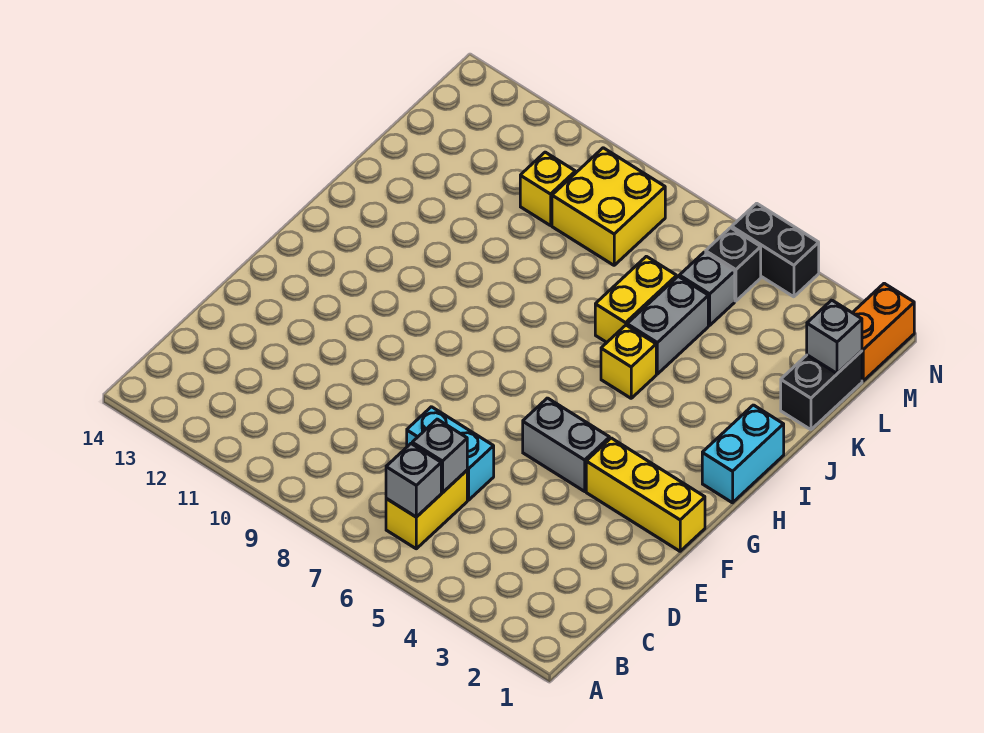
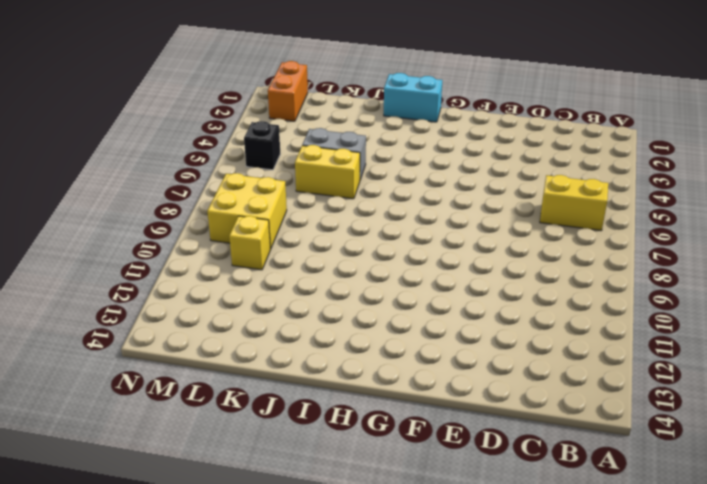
orange brick M1:M2 level 1 -> orange brick M1:N1 level 1
none -> cyan brick D6:D7 level 1
none -> yellow brick F1:F3 level 1
none -> grey brick F4:F5 level 1

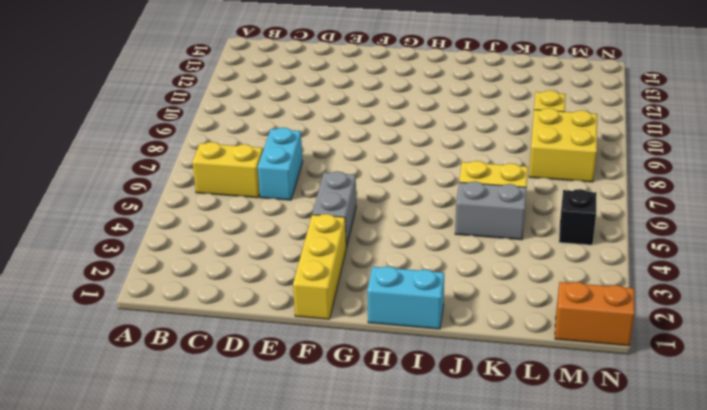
none -> yellow brick I5 level 1
none -> black brick K1:L1 level 1
none -> grey brick L5 level 1

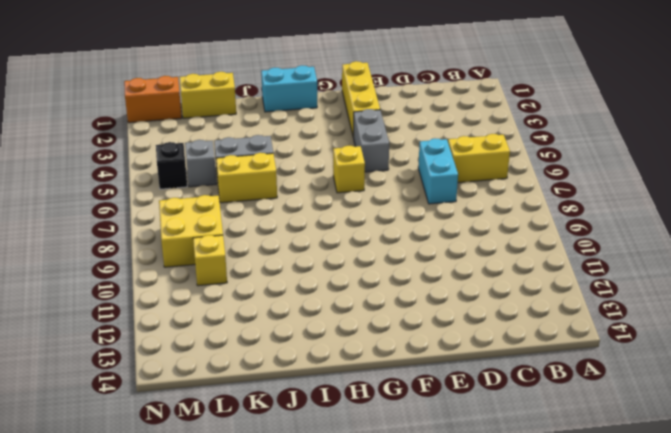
yellow brick G6 level 1 -> yellow brick I5 level 1
yellow brick K1:L1 level 1 -> black brick K1:L1 level 1
none -> black brick N4:N5 level 1
none -> grey brick B6 level 2
none -> grey brick C6 level 2

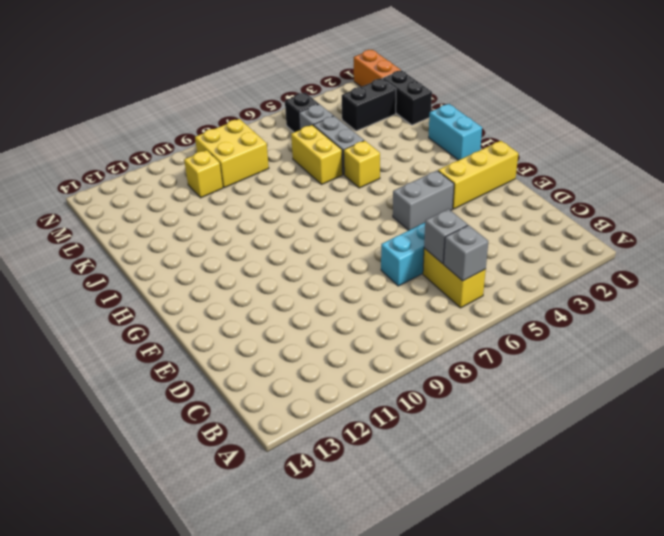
black brick L2:L3 level 1 -> black brick N4:N5 level 1
none -> grey brick L1 level 2

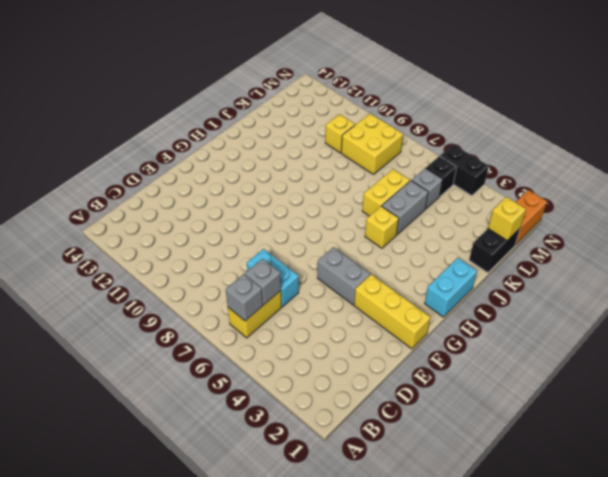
yellow brick L1 level 2 -> grey brick L1 level 2

